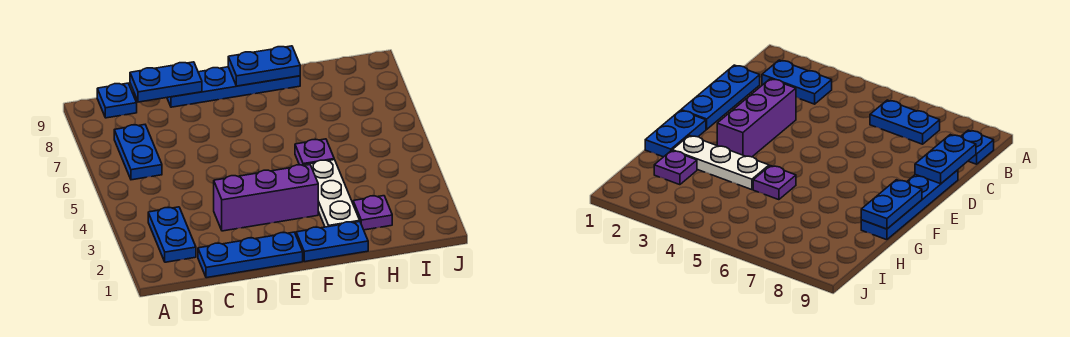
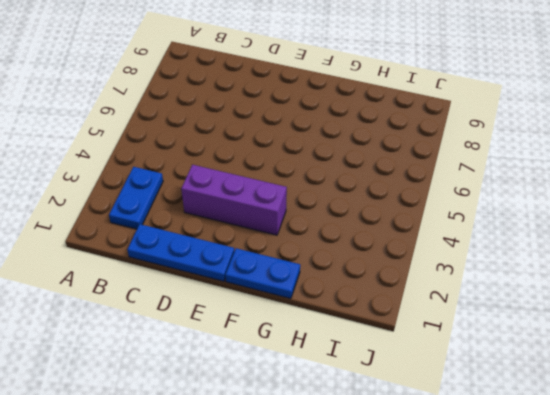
none -> blue plate B6:B7 level 1
none -> blue plate B9 level 1
none -> blue plate D9:G9 level 1

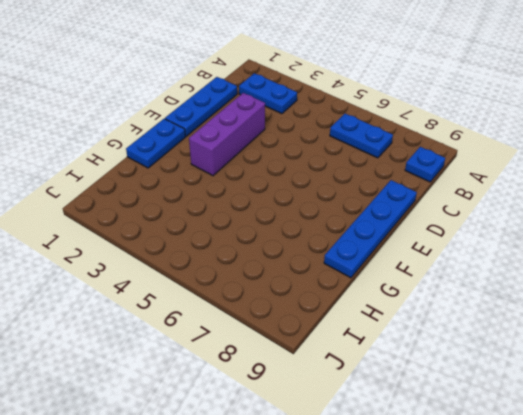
none -> white plate G2:G4 level 1
none -> purple plate G5 level 1
none -> purple plate H2 level 1

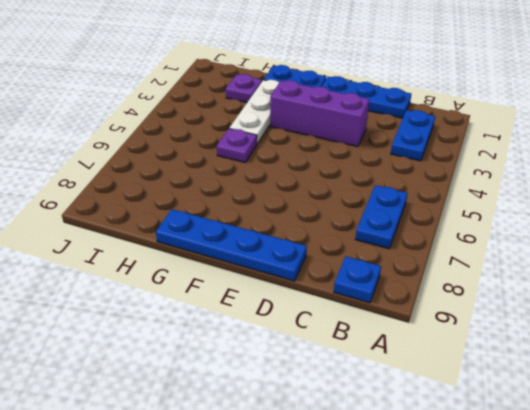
none -> blue plate C9:D9 level 2
none -> blue plate F9:G9 level 2

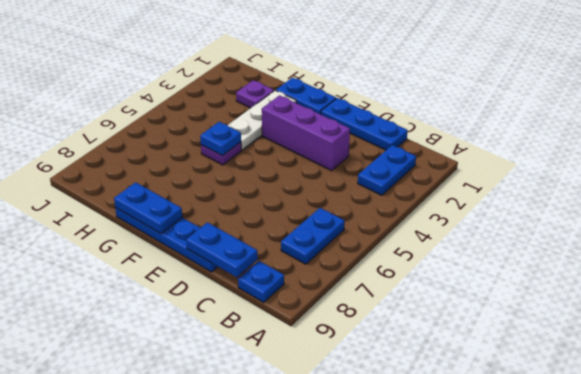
blue plate G5 level 2 -> none

